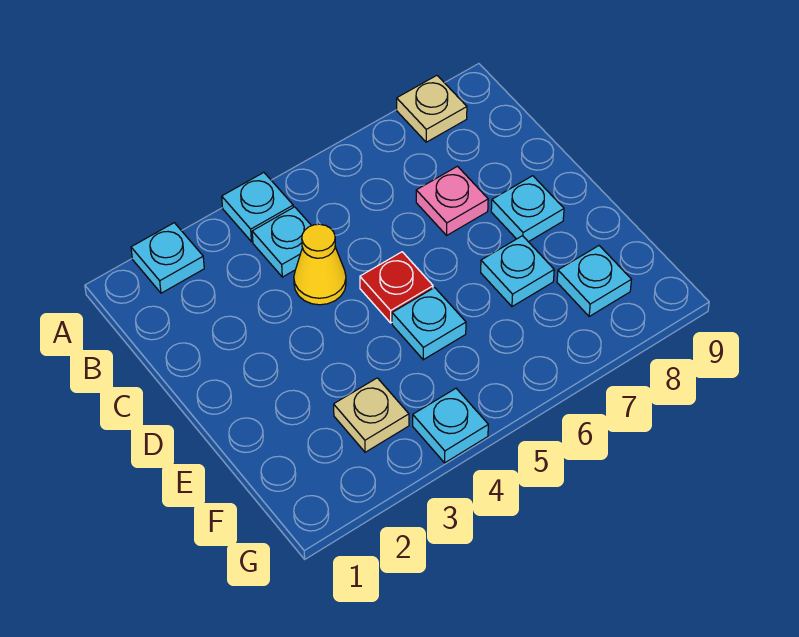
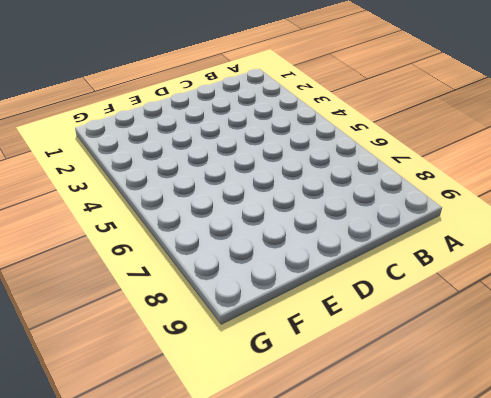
none -> cyan plate A2 level 1
none -> cyan plate A4 level 1
none -> tan plate A8 level 1

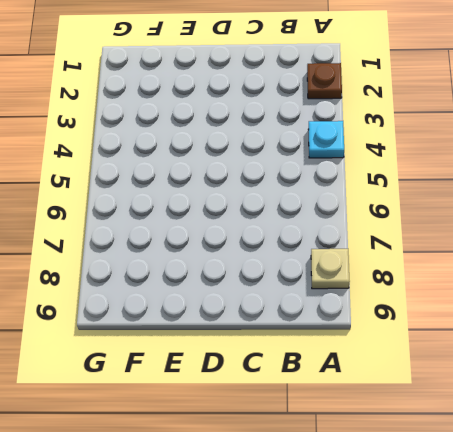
brown plate A2 level 1 -> cyan plate A2 level 1
none -> cyan plate B4 level 1
none -> yellow cone C4 level 1
none -> pink plate C7 level 1

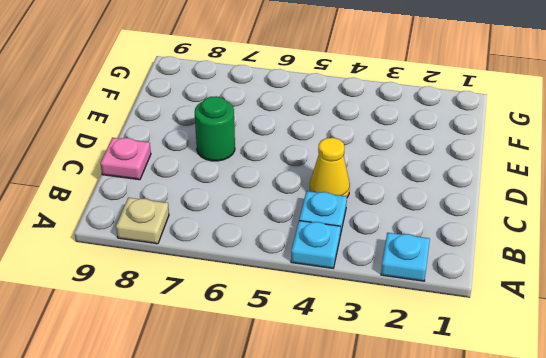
pink plate C9 level 1 -> pink plate C7 level 1
green round brick D7 level 1 -> none
none -> red plate D5 level 1
none -> cyan plate D8 level 1
none -> cyan plate E5 level 1

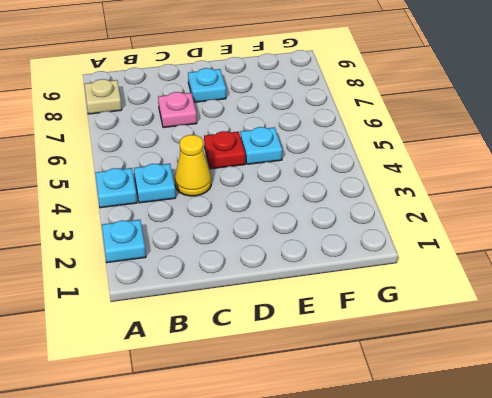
none -> cyan plate E7 level 1
none -> tan plate F3 level 1
none -> cyan plate F8 level 1

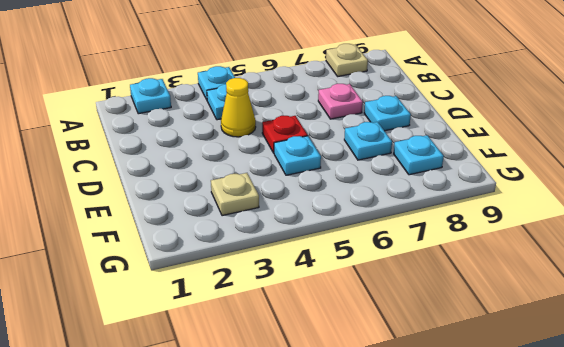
none -> cyan plate G4 level 1

